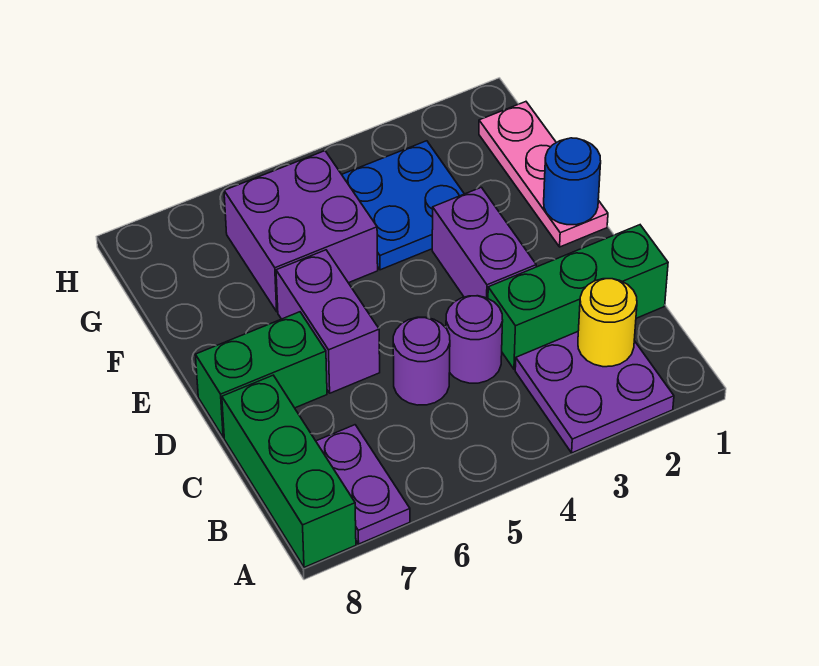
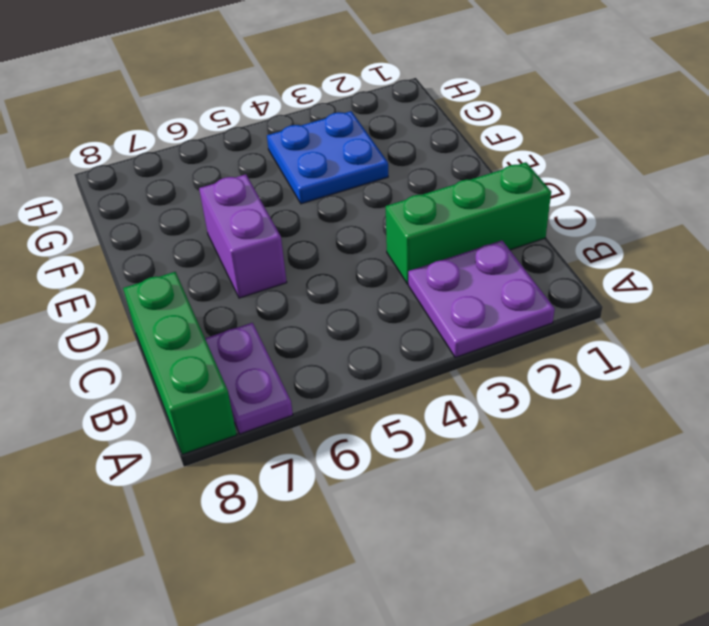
none -> purple round brick C4 level 1
none -> purple round brick C5 level 1
none -> purple brick D3:E3 level 1

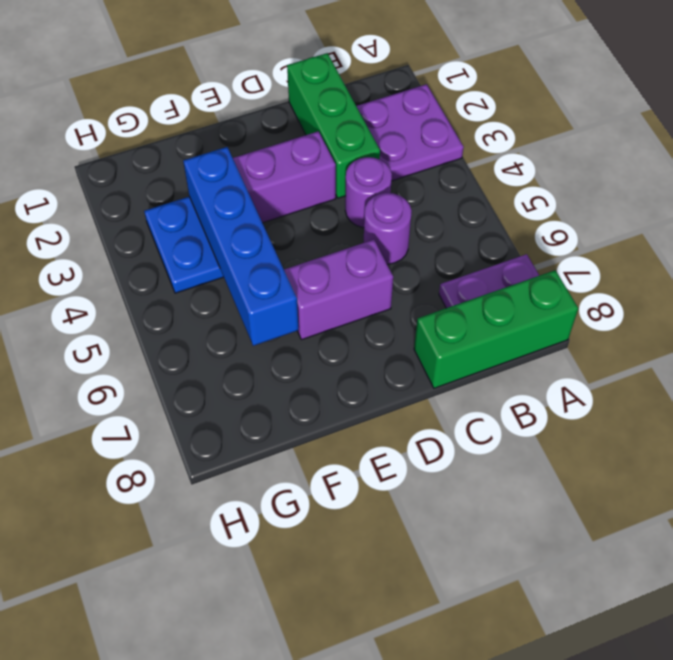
blue brick F3:F6 level 2 -> none
none -> green brick D7:D8 level 1
none -> pink plate E1:G1 level 1
none -> purple brick F5:G6 level 1

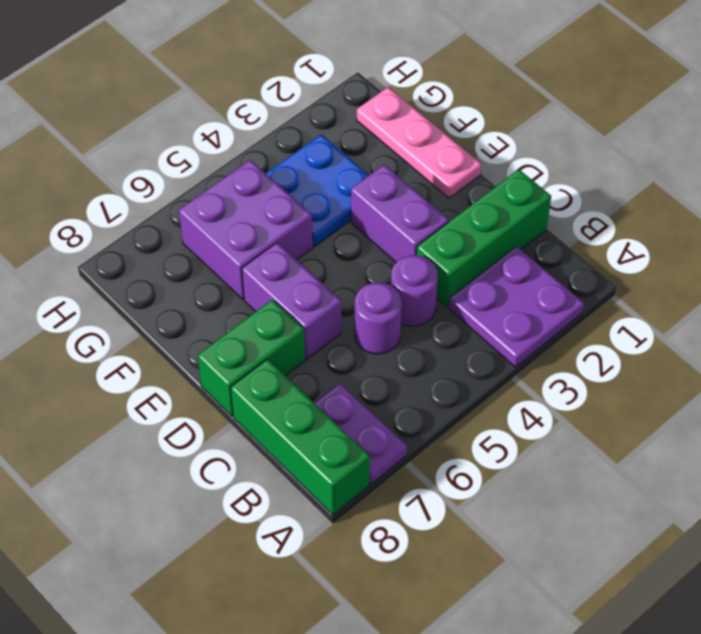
none -> yellow round brick B2 level 2
none -> blue round brick E1 level 2

